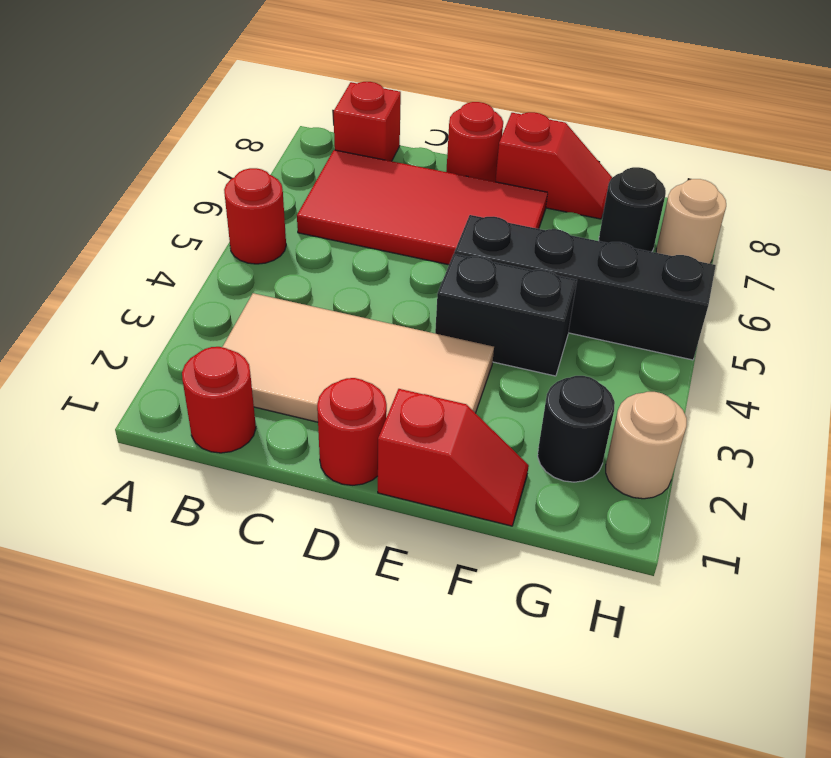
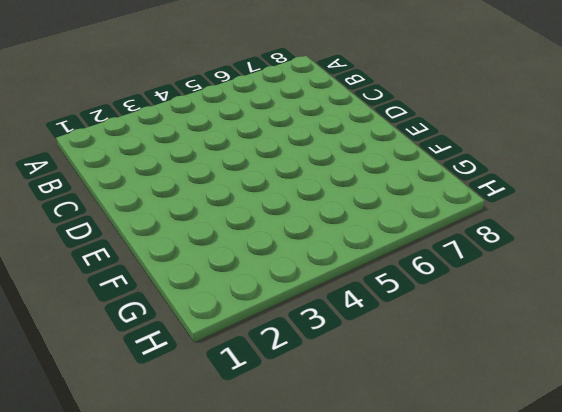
none -> red round brick A5 level 1
none -> red round brick B1 level 1
none -> tan tile B2:E3 level 1

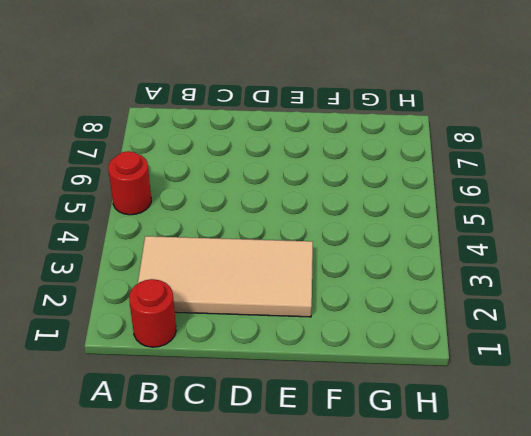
none -> red tile B6:E7 level 1
none -> red brick B8 level 1
none -> red round brick D1 level 1

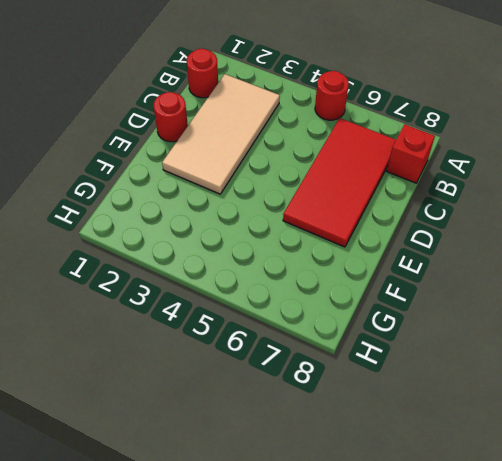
none -> red round brick D8 level 1
none -> red slope E1:F1 level 1 top E
none -> black brick E4:F4 level 1

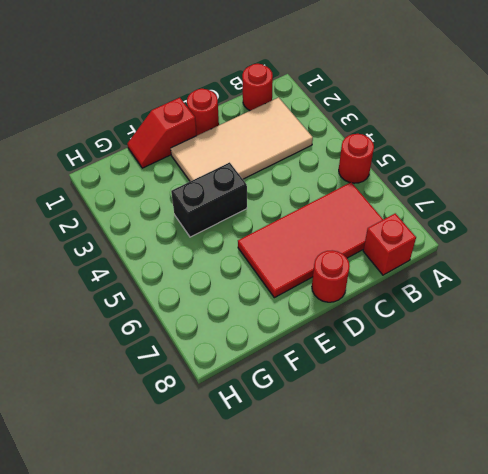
none -> black brick E5:H5 level 1
none -> red slope E8:F8 level 1 top E
none -> black round brick G2 level 1

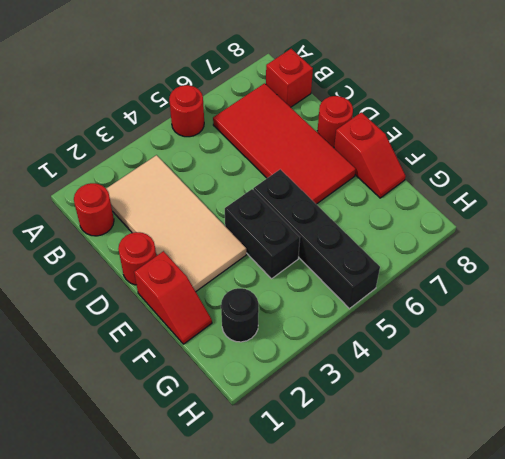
none -> black round brick G7 level 1
none -> tan round brick H2 level 1
none -> tan round brick H7 level 1

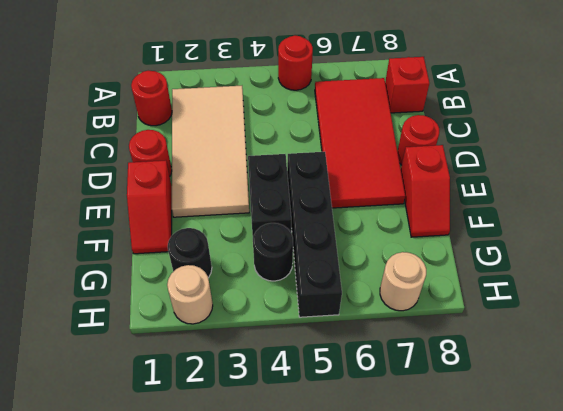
black round brick G4 level 1 -> black round brick G7 level 1

